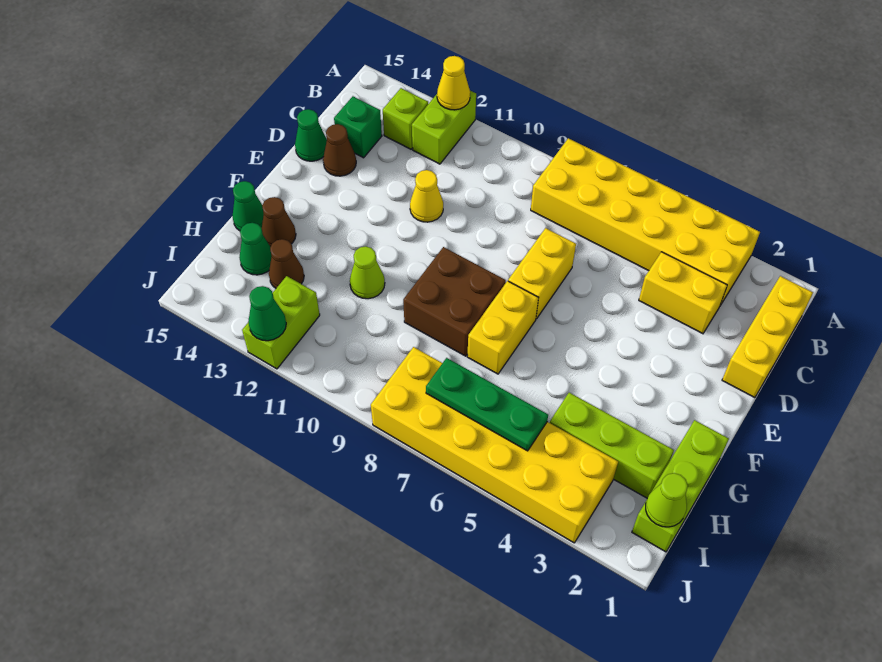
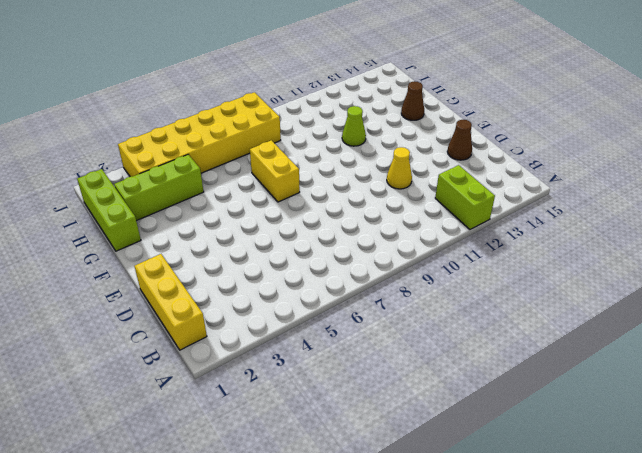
none -> yellow brick A3:B8 level 1
none -> lime brick B13 level 1
none -> yellow brick C3:C4 level 1

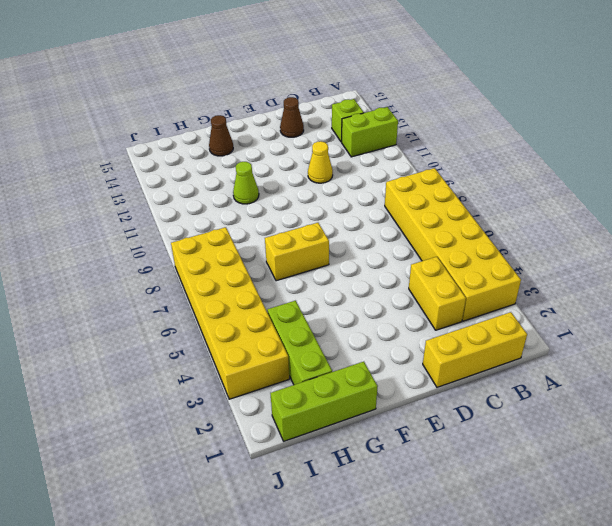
none -> green brick C14 level 1
none -> yellow brick D7:E7 level 1
none -> green cone D15 level 1

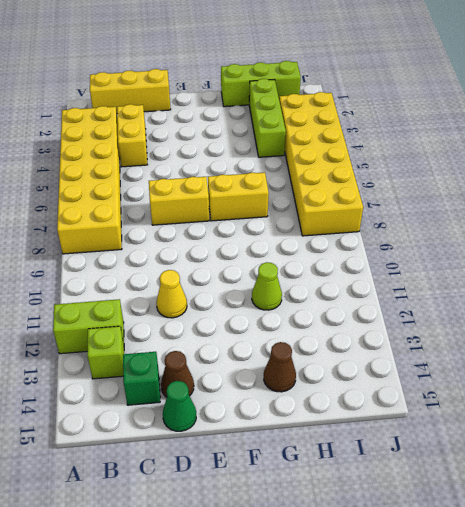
none -> brown brick F8:G9 level 1
none -> green cone G15 level 1
none -> brown cone H13 level 1

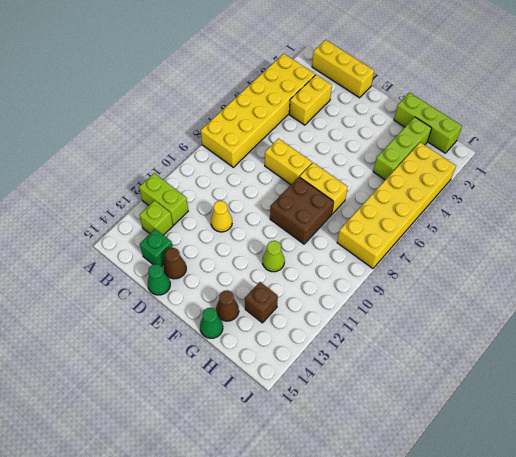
brown brick H13 level 1 -> brown cone H13 level 1
none -> green cone H14 level 1
none -> lime brick I12:J12 level 1
none -> yellow cone A12 level 2

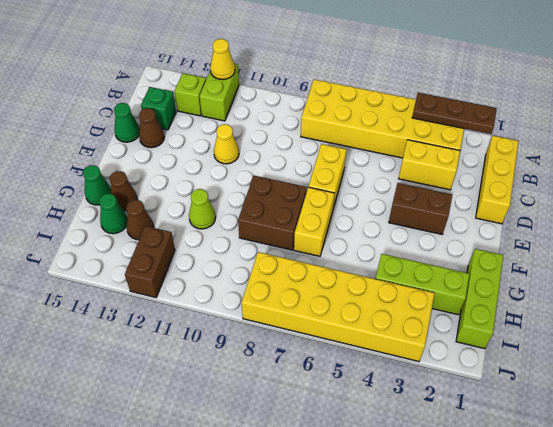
brown plate A2:A4 level 2 -> none
brown brick E3:E4 level 1 -> none
brown brick I12:J12 level 1 -> lime brick I12:J12 level 1
none -> lime cone I1 level 2
none -> green plate I5:I7 level 2
none -> green cone J12 level 2

